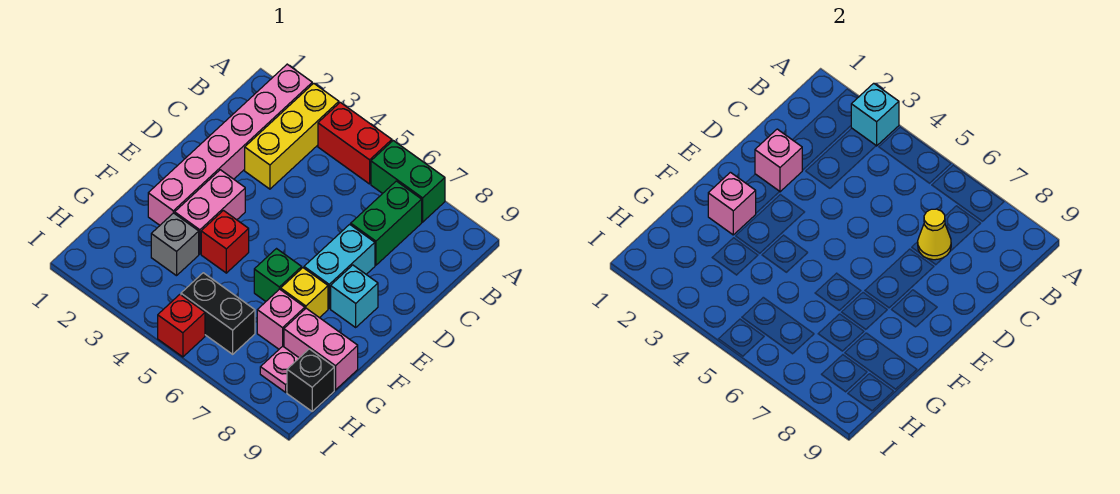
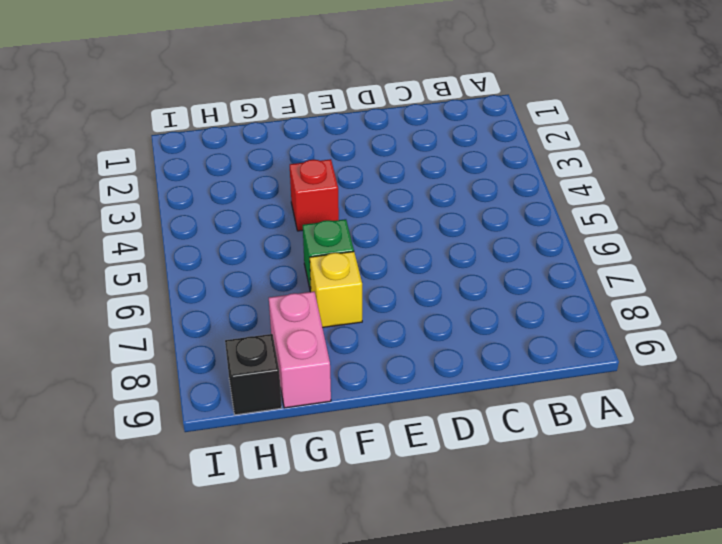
none -> pink brick A2:F2 level 1
none -> yellow brick A3:C3 level 1
none -> red brick A4:A5 level 1

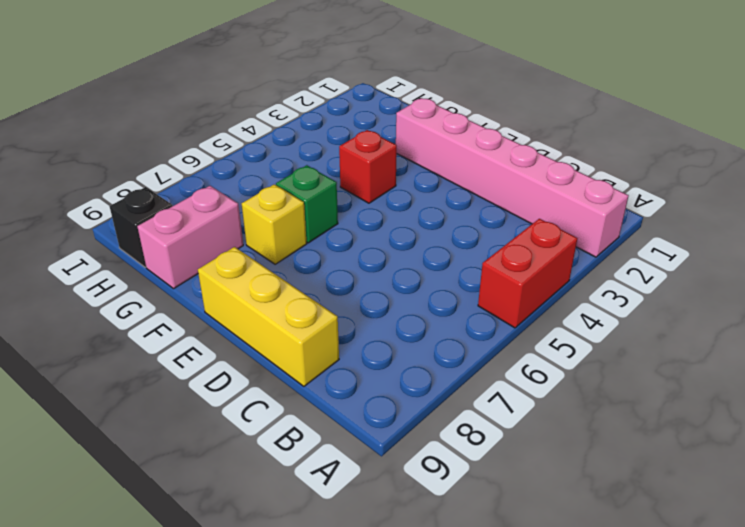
yellow brick C9:E9 level 1 -> yellow brick A3:C3 level 1
none -> green brick A6:A7 level 1
none -> green brick B7:C7 level 1
none -> cyan brick D7:E7 level 1

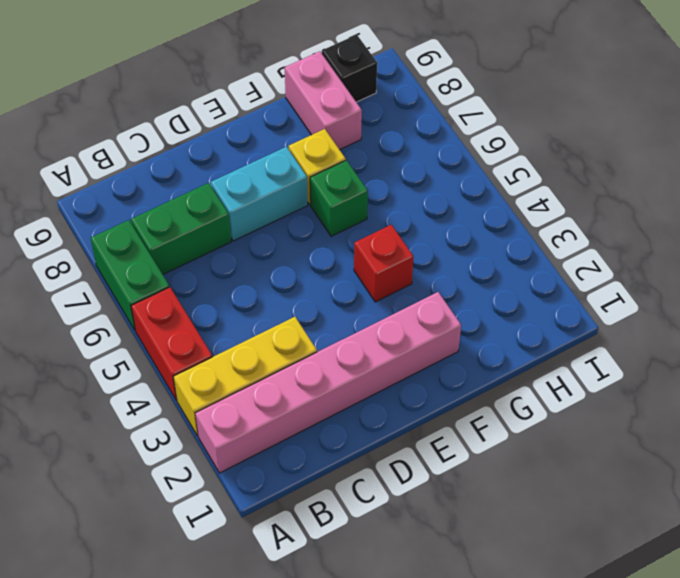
none -> pink brick E3:F3 level 1
none -> cyan brick E8 level 1
none -> grey brick G3 level 1

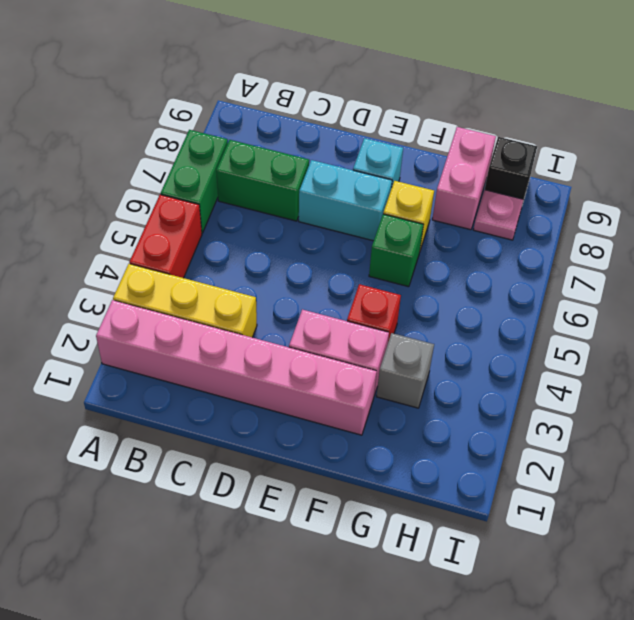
none -> pink brick G7 level 1
none -> black brick H5:H6 level 1
none -> red brick I5 level 1

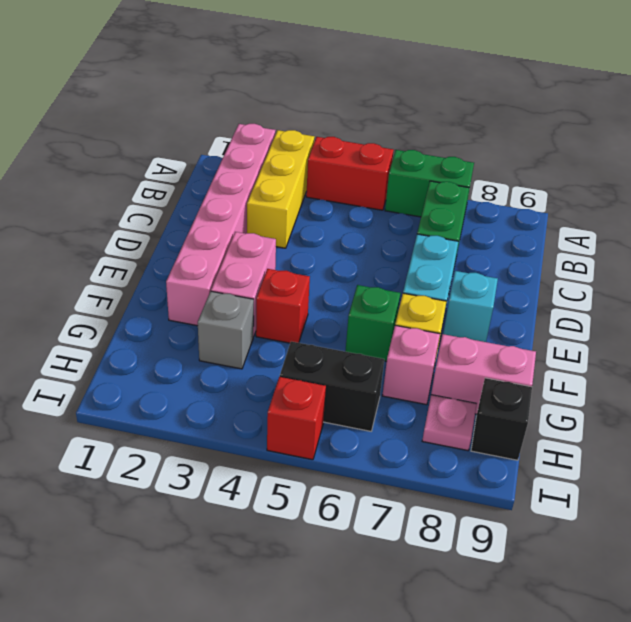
none -> cyan brick A3 level 2
none -> yellow cone C7 level 2
none -> pink brick D2 level 2

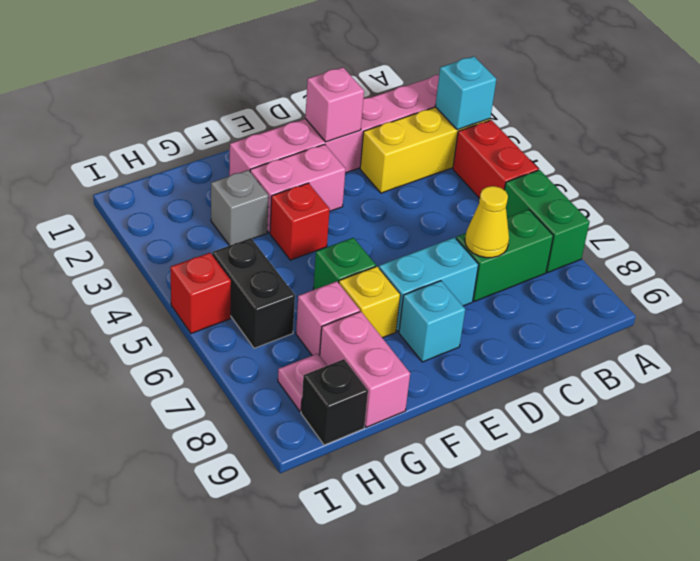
none -> pink brick F2 level 2

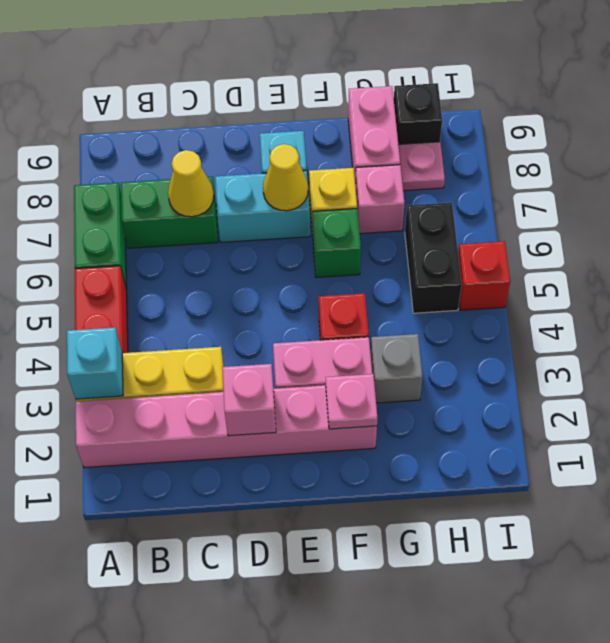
yellow cone E7 level 2 -> none
pink plate F2 level 2 -> pink brick F2 level 2

